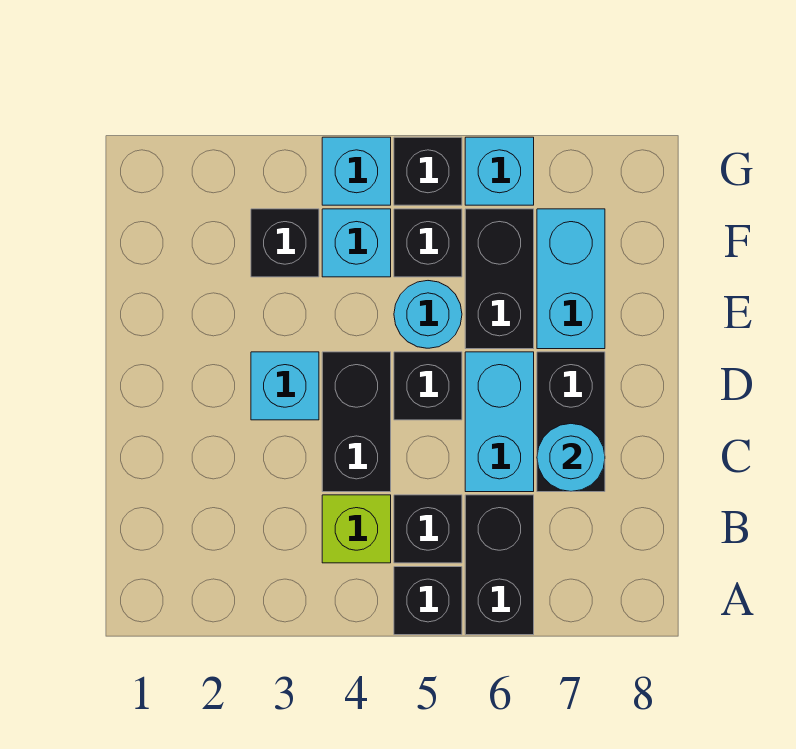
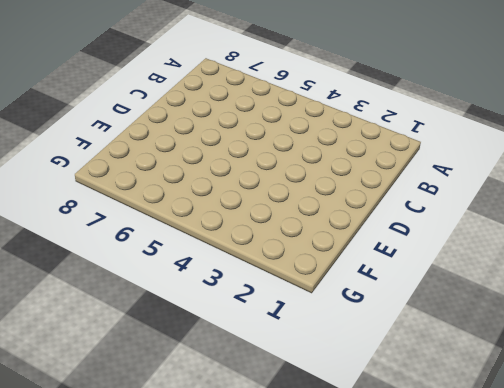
none -> black brick A5 level 1
none -> black brick A6:B6 level 1
none -> lime brick B4 level 1

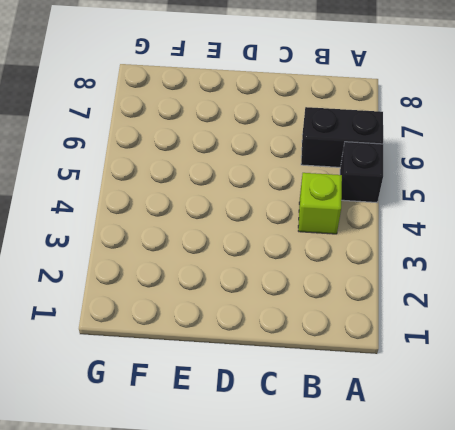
none -> black brick B5 level 1
none -> black brick C4:D4 level 1
none -> cyan brick C6:D6 level 1

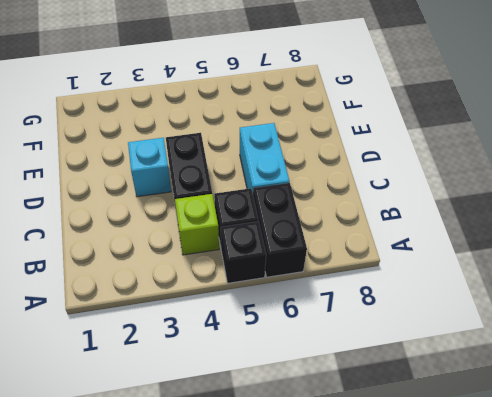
none -> black brick C7:D7 level 1
none -> black brick D5 level 1
none -> cyan round brick E5 level 1

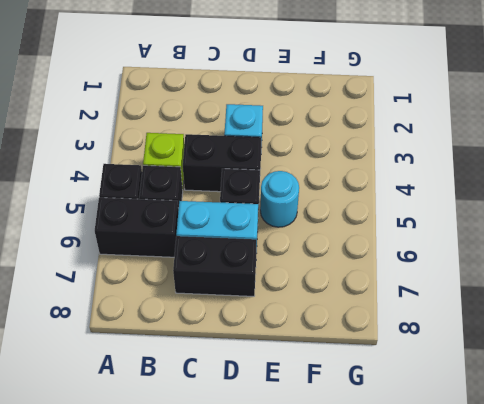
none -> black brick E6:F6 level 1
none -> cyan brick E7:F7 level 1
none -> black brick F3 level 1

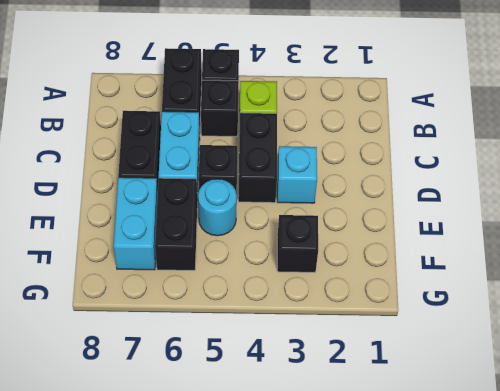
none -> cyan brick F4 level 1
none -> black brick F5 level 1
none -> cyan brick G4 level 1

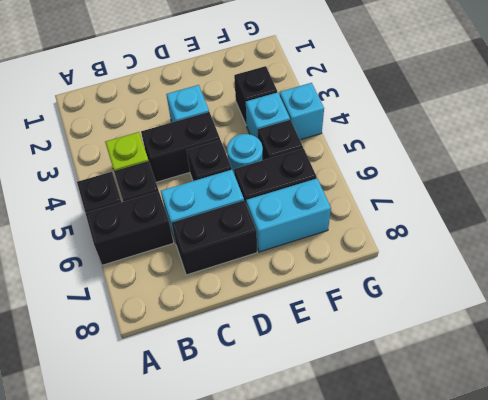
none -> black brick G5 level 1
none -> cyan brick G6 level 1
none -> cyan round brick C7 level 2

